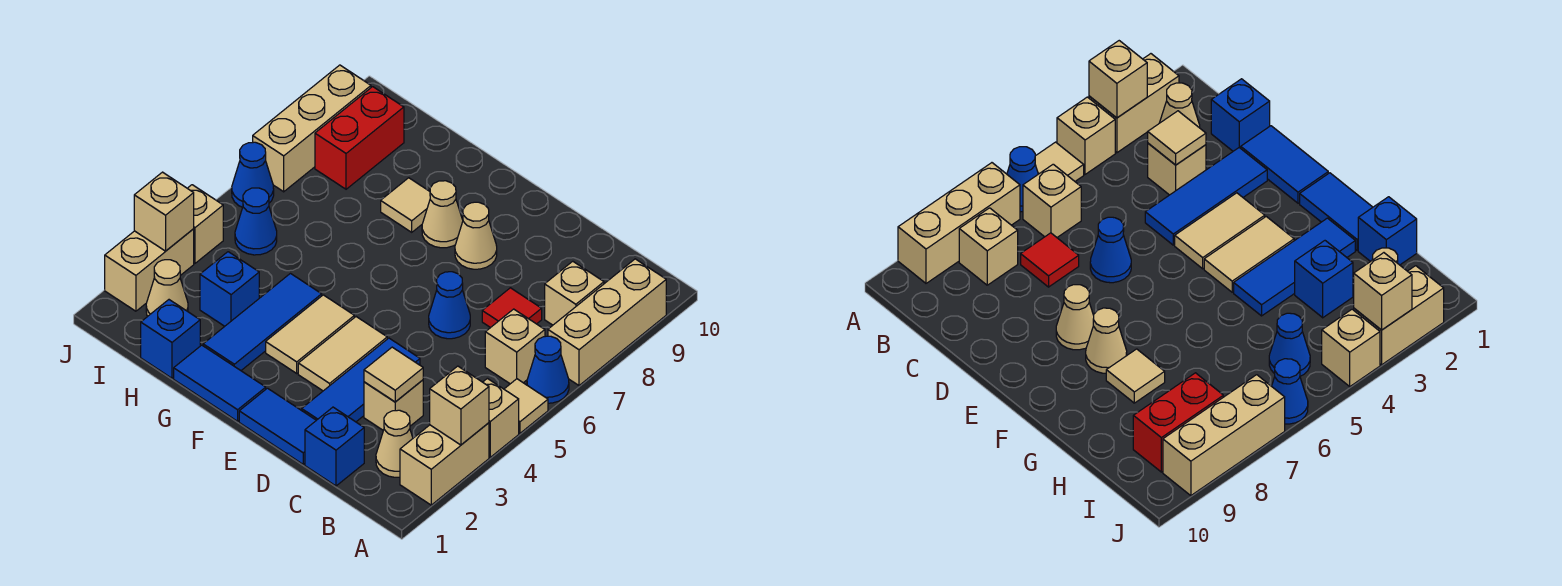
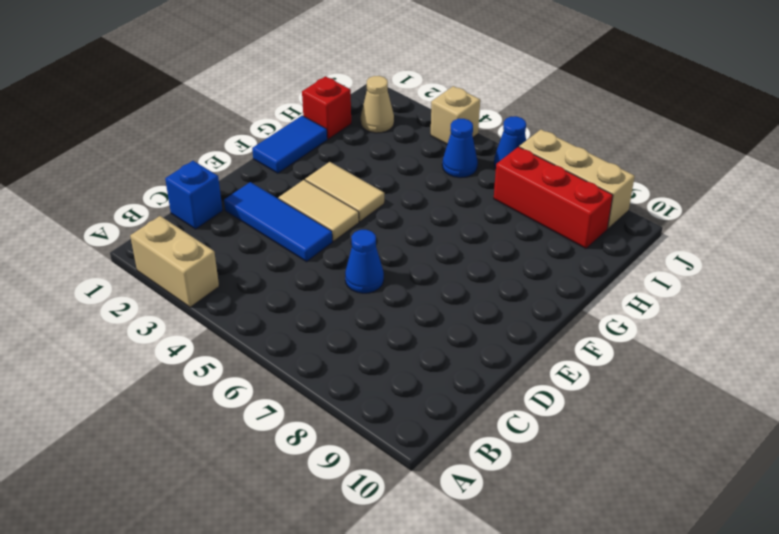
red brick H1 level 1 -> blue brick H1 level 1
red brick I7:I9 level 1 -> red brick I8:I9 level 1
none -> tan brick A4 level 1
none -> tan tile A5 level 1
none -> blue cone A6 level 1
none -> tan brick A7:A9 level 1

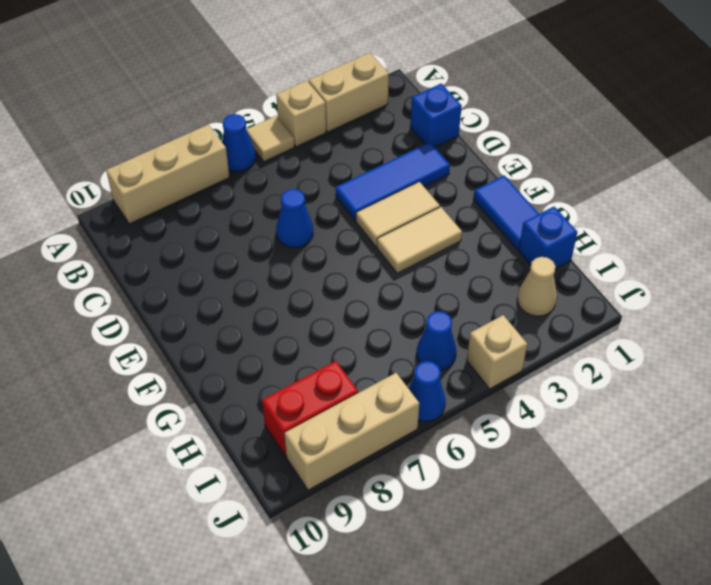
none -> tan cone B2 level 1
none -> tan brick B6 level 1
none -> tan brick B8 level 1
none -> tan brick C3 level 1

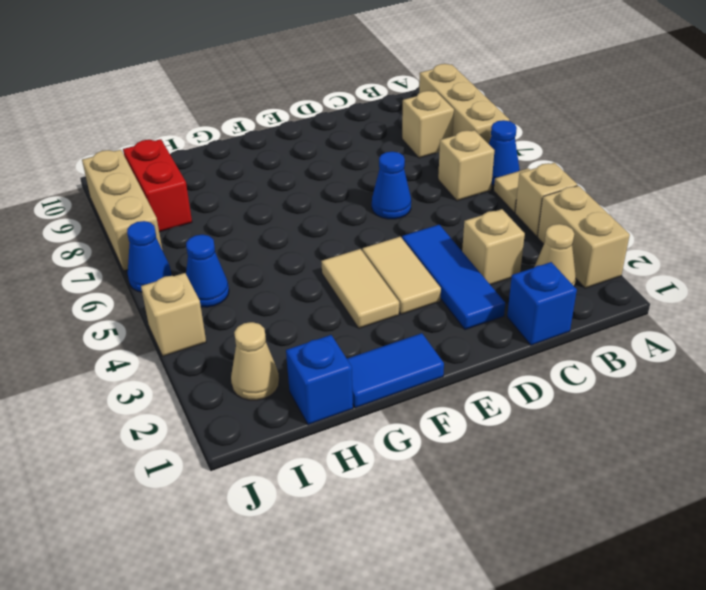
none -> red tile C7 level 1
none -> blue tile D1:E1 level 1
none -> tan cone E8 level 1
none -> tan cone F8 level 1

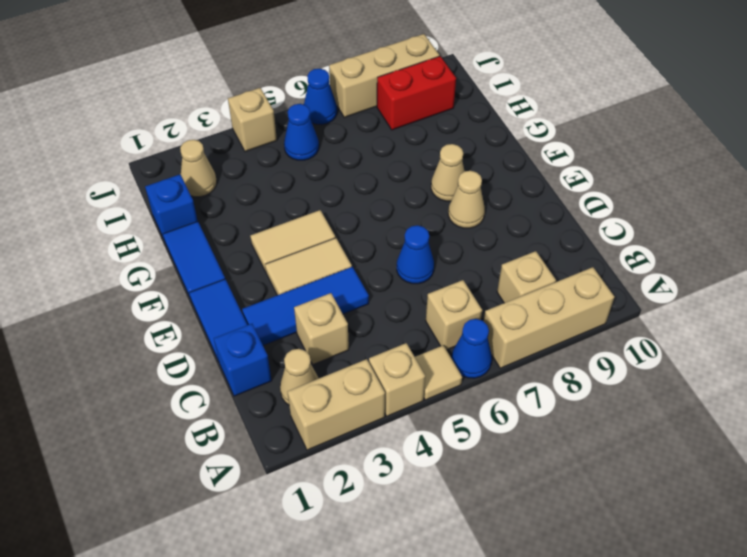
none -> red tile C7 level 1
none -> blue tile G2:G4 level 1
none -> tan tile G8 level 1
none -> blue brick H3 level 1

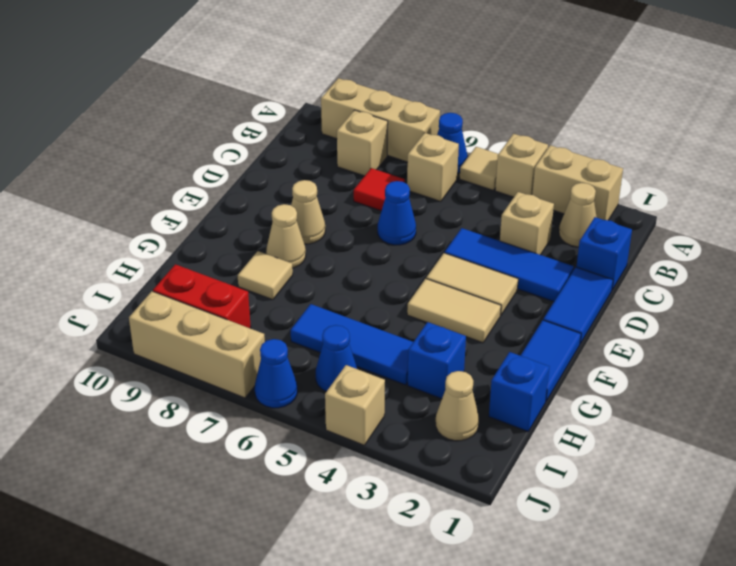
blue tile H4:H6 level 1 -> blue tile G2:G4 level 1
none -> tan brick J2:J3 level 1
none -> tan brick A3 level 2
none -> tan tile C3 level 2
none -> tan brick J3 level 2

